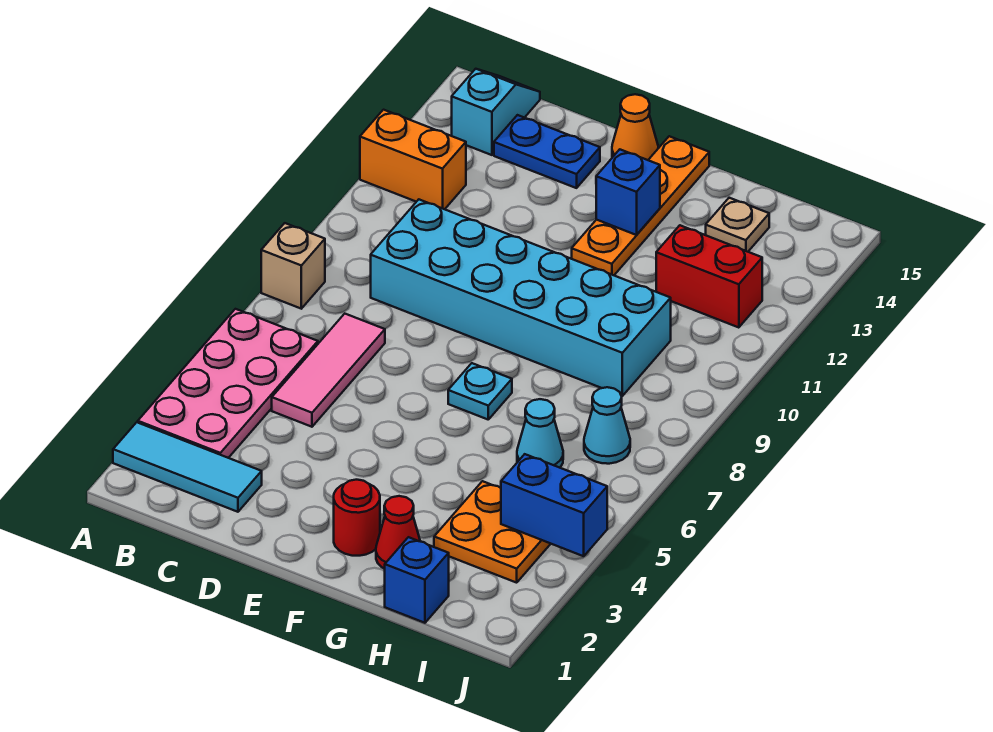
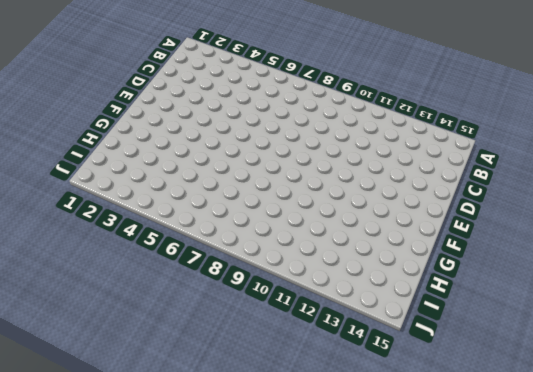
none -> cyan tile A2:C2 level 1
none -> pink plate A3:B6 level 1
none -> tan brick A8 level 1

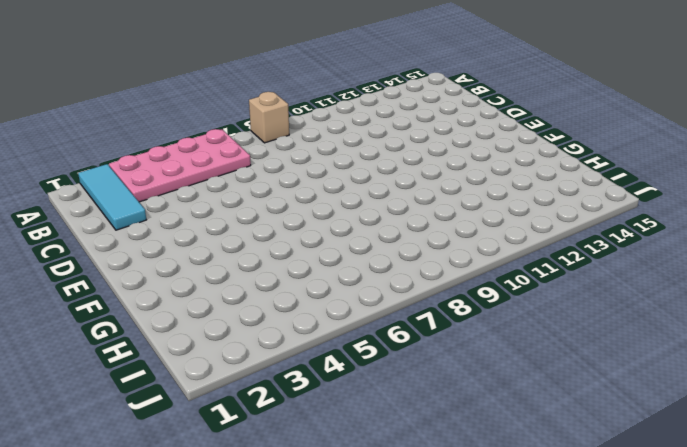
none -> orange brick A12:B12 level 1
none -> cyan slope B14:B15 level 1 top 14
none -> pink tile C5:C7 level 1

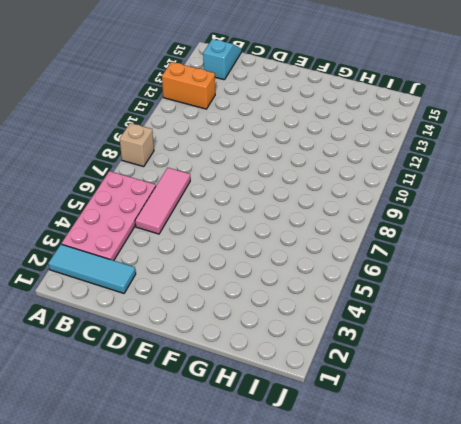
none -> cyan brick C9:H10 level 1
none -> blue plate C14:D14 level 1
none -> orange cone E15 level 1

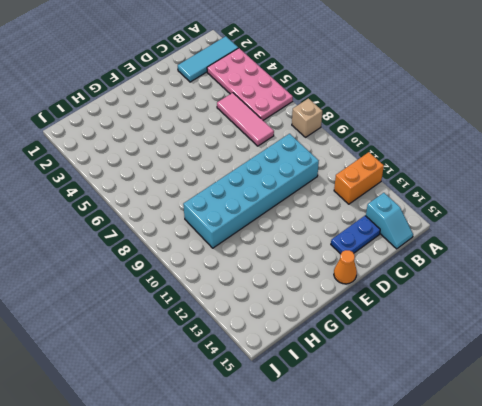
none -> red round brick F2 level 1
none -> cyan plate F7 level 1
none -> orange plate F12:F15 level 1

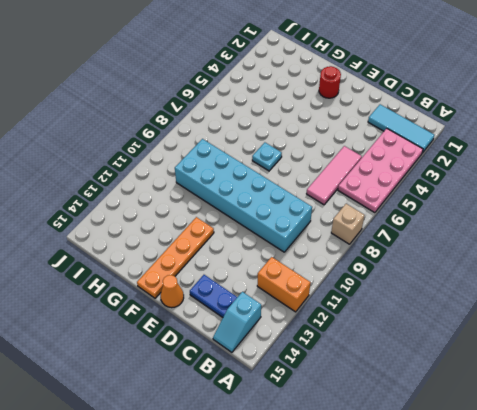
none -> red cone G2 level 1
none -> blue brick H1 level 1
none -> orange plate H3:I4 level 1

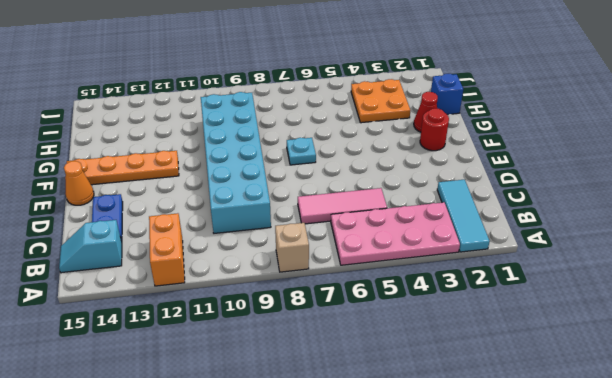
none -> cyan cone H6 level 1
none -> red brick H12:I12 level 1
none -> tan plate H14 level 1

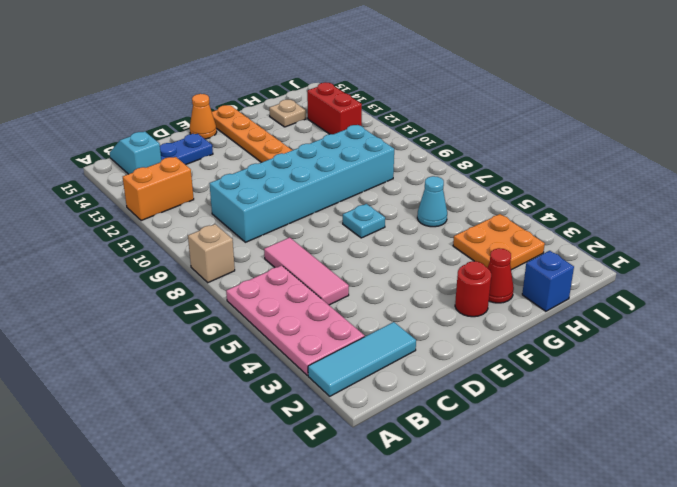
red brick I12:I13 level 1 -> red brick H12:I12 level 1
none -> cyan cone I7 level 1
none -> blue brick F13 level 2
none -> blue brick I4:J4 level 2

